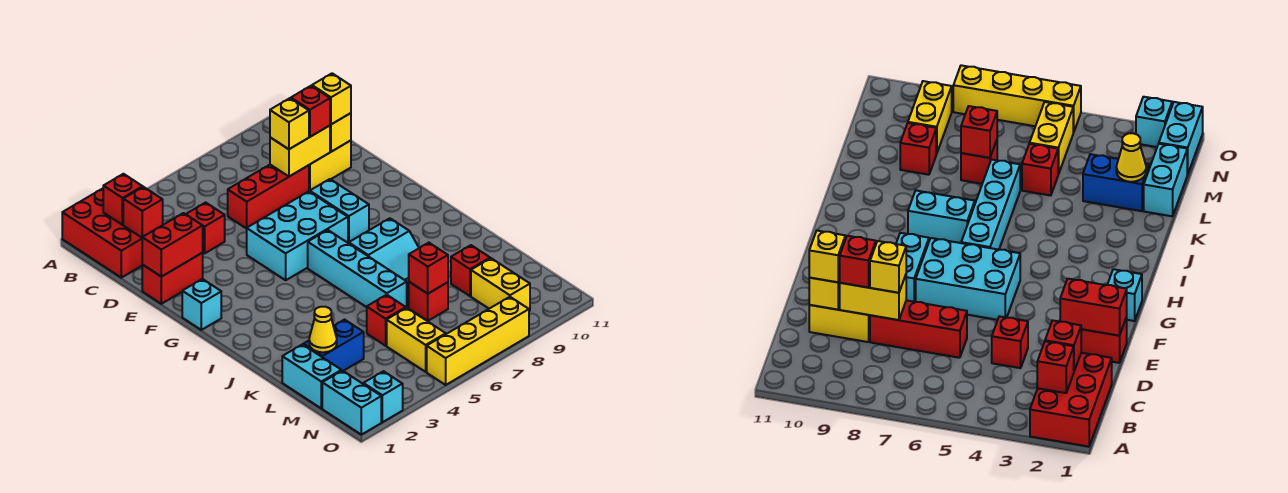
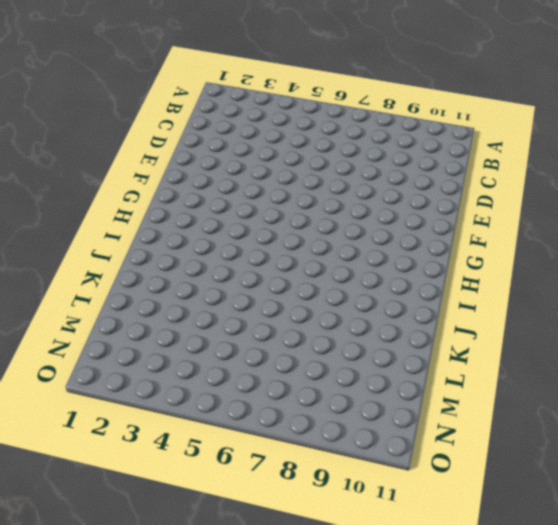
none -> red brick A1:C2 level 1
none -> red brick D4 level 1
none -> red brick D6:D8 level 1
none -> yellow brick D9:D10 level 1

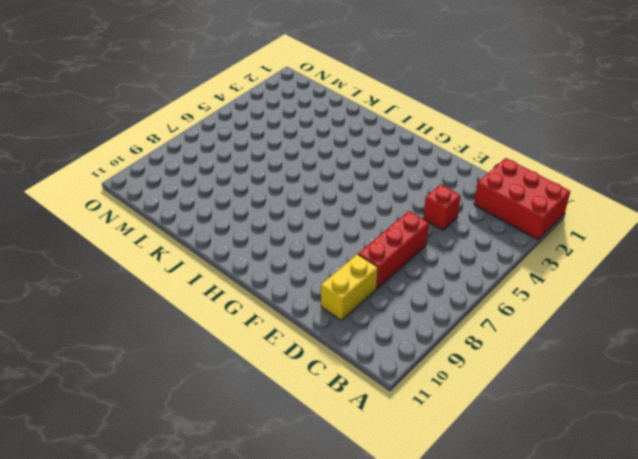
none -> red brick E1:E2 level 1
none -> cyan brick F5:G7 level 1
none -> cyan brick F8:G8 level 1
none -> cyan brick G1 level 1

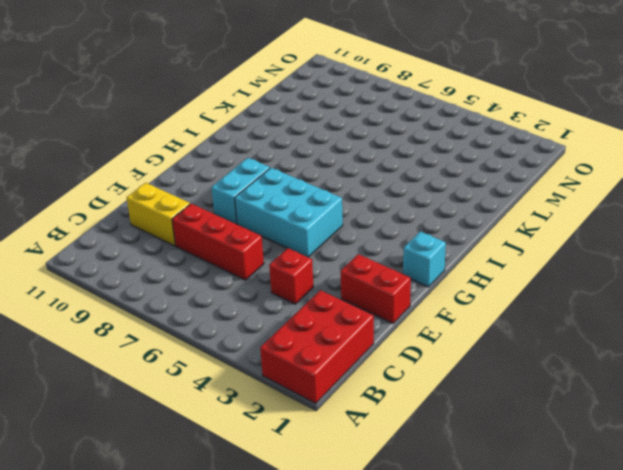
none -> cyan brick H6:K6 level 1
none -> cyan slope I7:J8 level 1 top I
none -> cyan brick L1:M1 level 1
none -> blue brick L2:L3 level 1

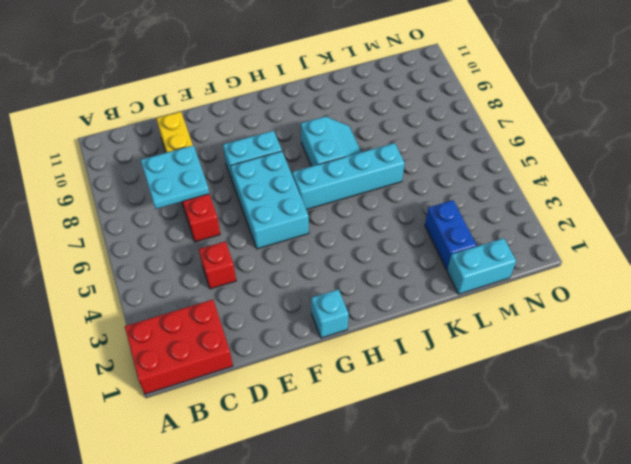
cyan plate C7:D8 level 2 -> yellow brick D8:D9 level 2
none -> red brick E1:E2 level 1
none -> red brick L5 level 1
none -> red brick L7 level 1
none -> red brick L9 level 1

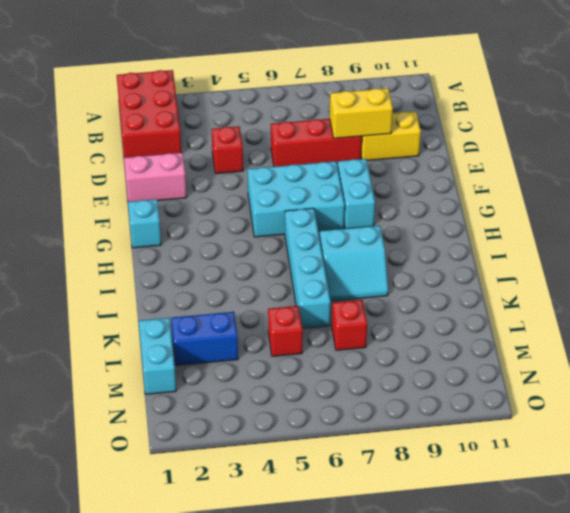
pink brick E1:E2 level 1 -> red brick E1:E2 level 1
none -> red brick L9 level 1
none -> yellow brick M5:N5 level 1
none -> yellow brick M9:N9 level 1
none -> cyan brick N1:O1 level 1

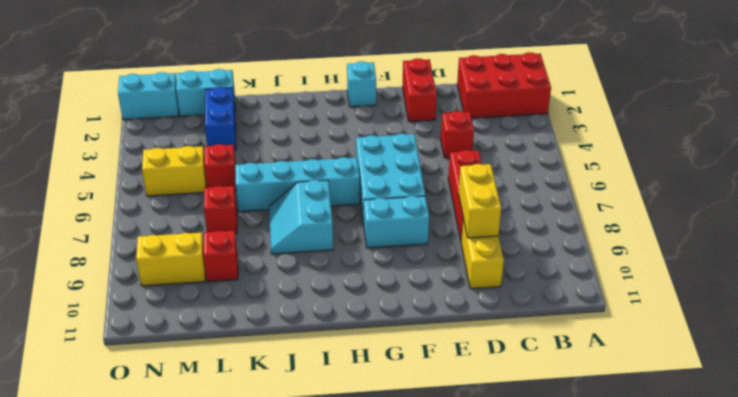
none -> cyan brick O2 level 1
none -> yellow brick O5:O8 level 1
none -> red brick B2 level 2
none -> red brick C2 level 2

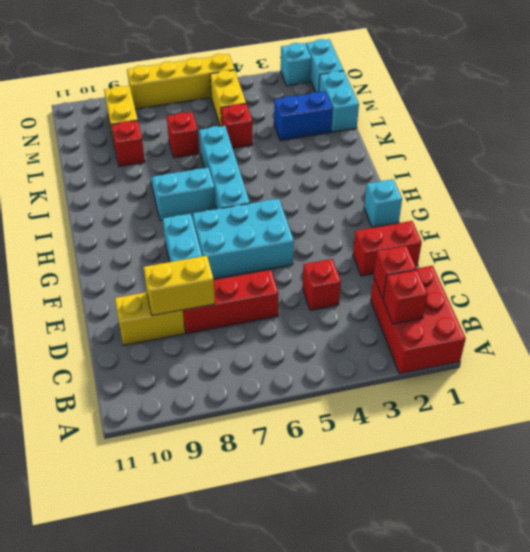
none -> yellow brick D10 level 2
none -> red brick E1:E2 level 2
none -> yellow cone L2 level 2
none -> red brick L7 level 2

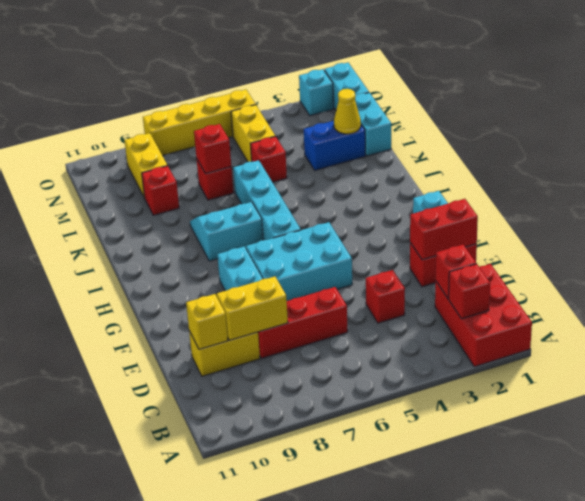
none -> yellow brick D8 level 3
none -> red brick D9 level 3
none -> yellow brick D10 level 3

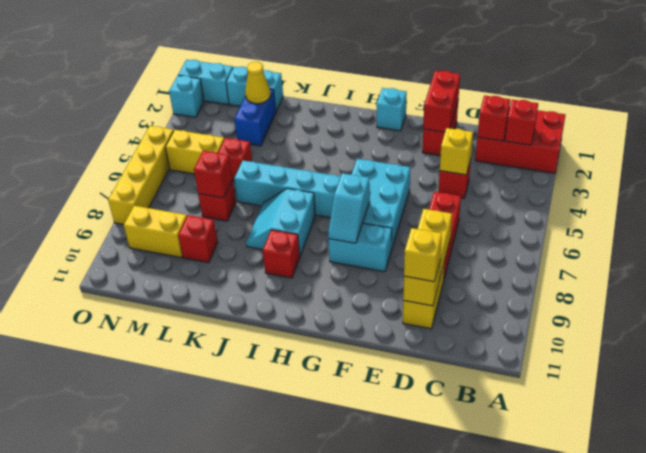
yellow brick D4 level 2 -> yellow brick D8 level 3
cyan slope G7:G8 level 2 top 7 -> none
red brick I9 level 1 -> red brick D9 level 3

